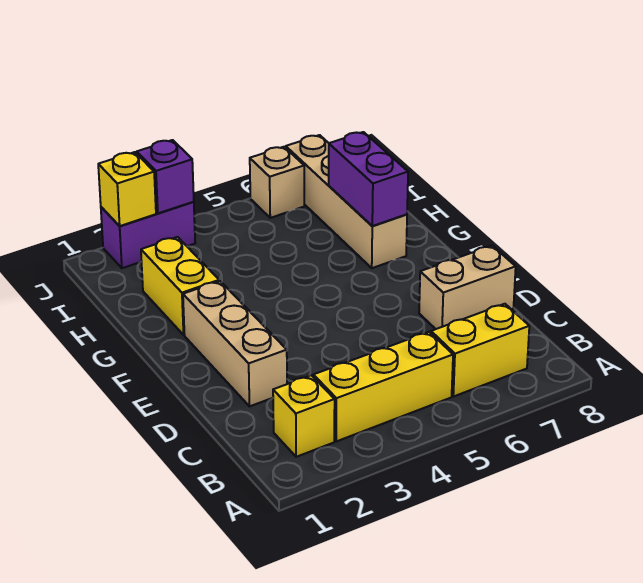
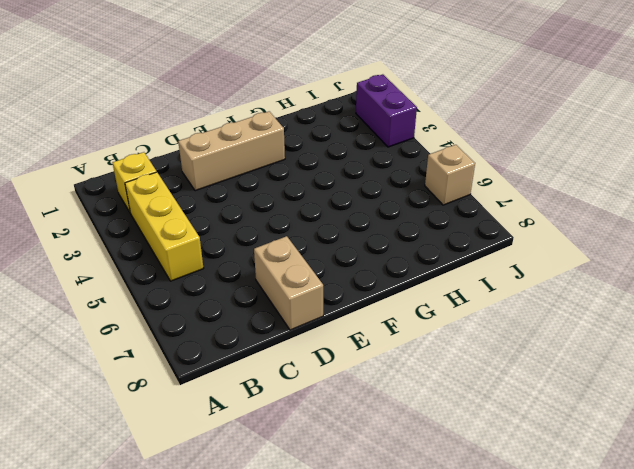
none -> yellow brick B6:B7 level 1
none -> yellow brick G2:H2 level 1
none -> tan brick G7:J7 level 1

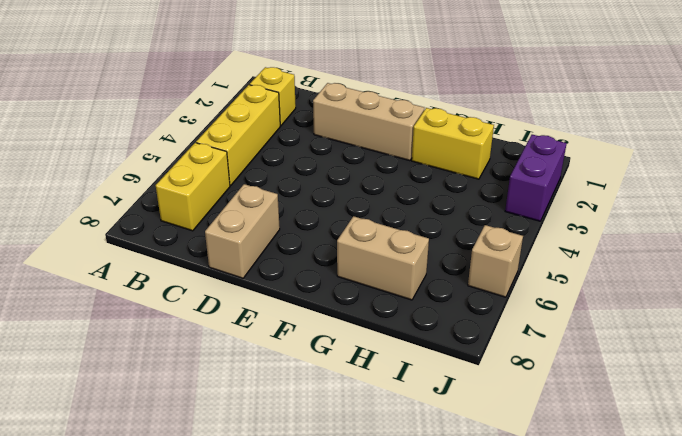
tan brick G7:H7 level 1 -> tan brick G7:J7 level 1
none -> purple brick G7:H7 level 2
none -> yellow brick J2 level 2
none -> purple brick J3 level 2

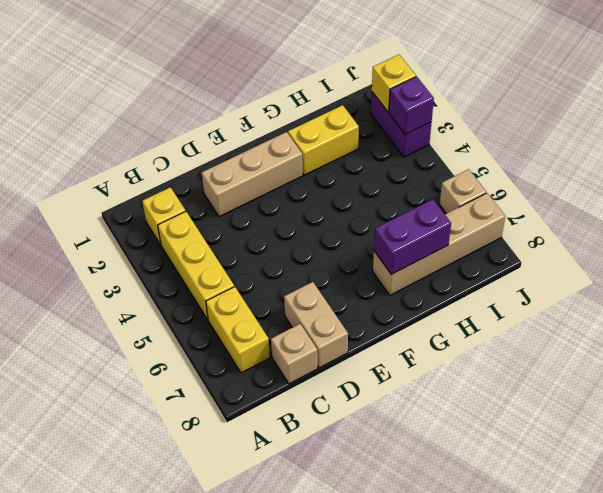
tan brick C8 level 1 -> none

